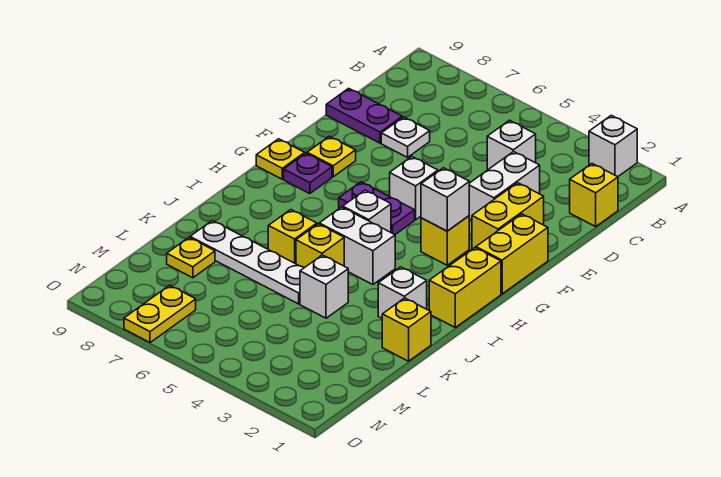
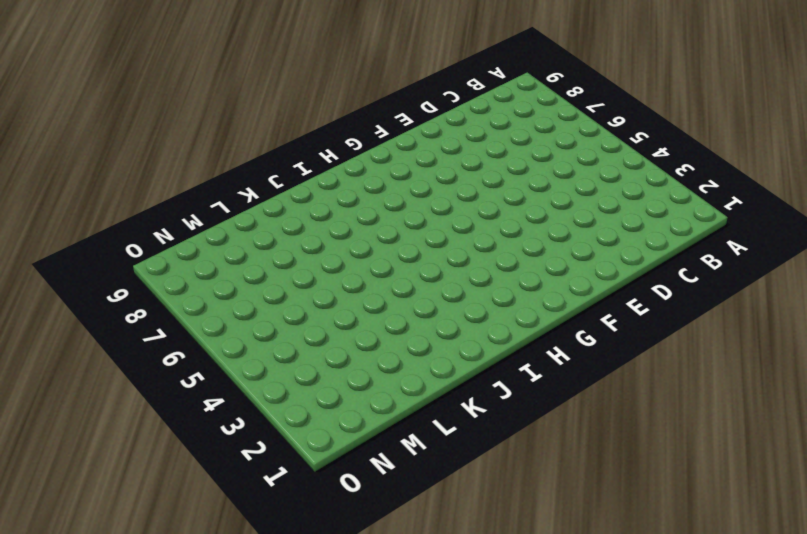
none -> white brick A2 level 1
none -> yellow brick C1 level 1
none -> white brick C4 level 1

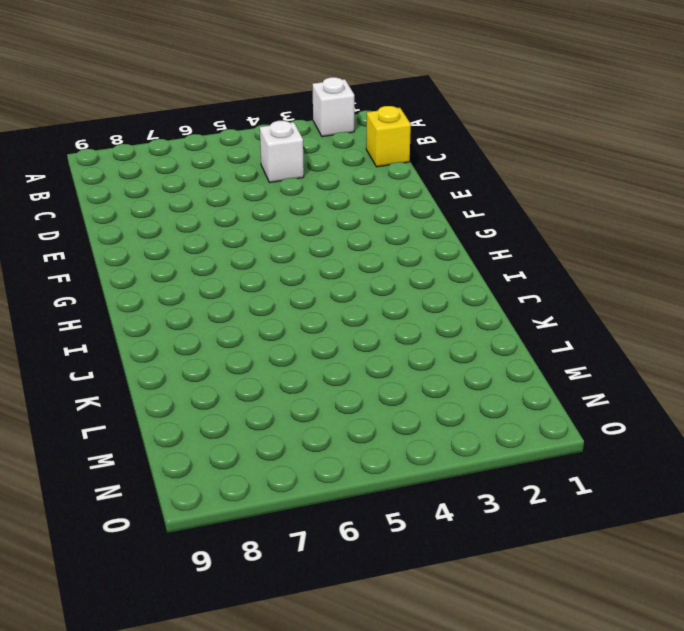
none -> white brick D3:E3 level 1
none -> white plate D7 level 1
none -> purple plate D8:D9 level 1

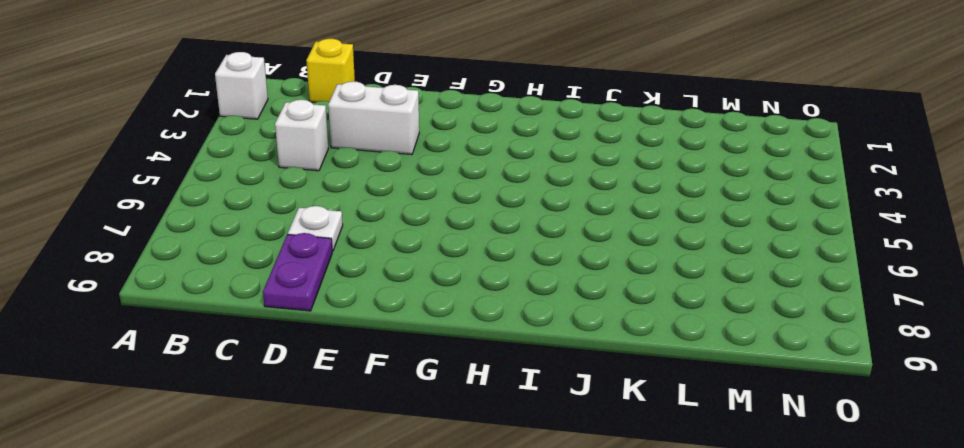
none -> yellow brick E2:F2 level 1
none -> yellow brick F1:G1 level 1
none -> white brick F5 level 1

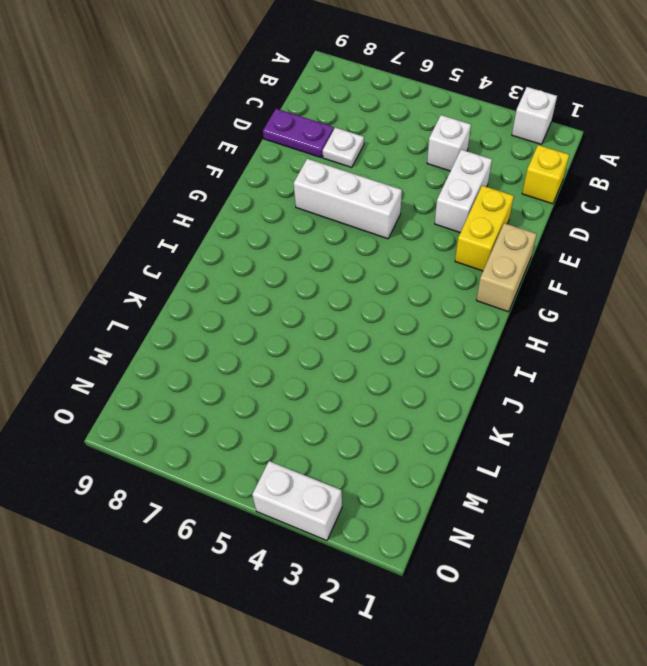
tan brick F1:G1 level 1 -> yellow brick F1:G1 level 1
white brick F5:F7 level 1 -> white brick F5 level 1
white brick O3:O4 level 1 -> white brick I4:I5 level 1
none -> yellow plate F8 level 1
none -> yellow brick G3 level 1
none -> purple plate G5:G6 level 1

